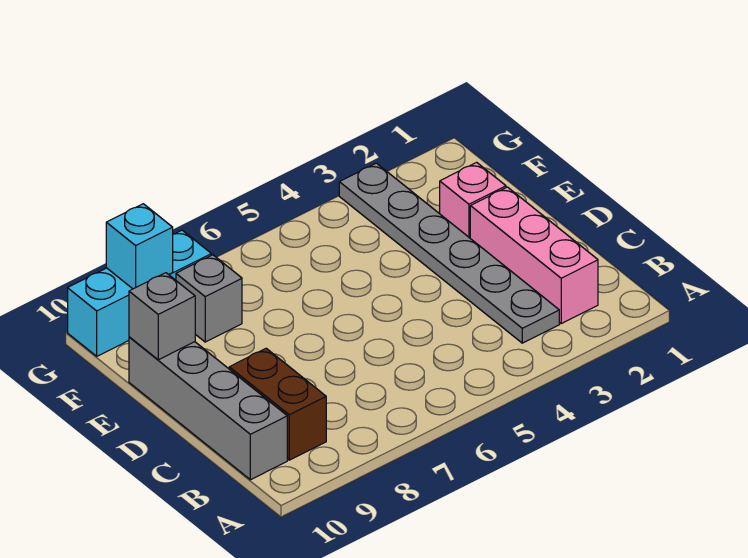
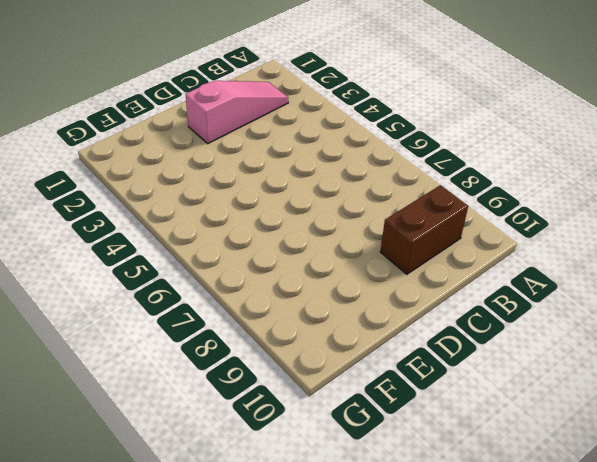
pink slope B2:D2 level 1 top D -> pink brick B2:D2 level 1
none -> grey plate B3:G3 level 1
none -> grey brick B10:E10 level 1

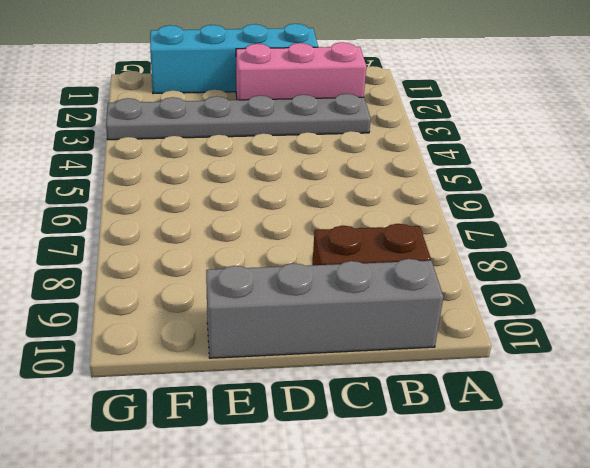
cyan brick C1:F1 level 1 -> none
none -> pink brick E2 level 1
none -> grey brick F8 level 1

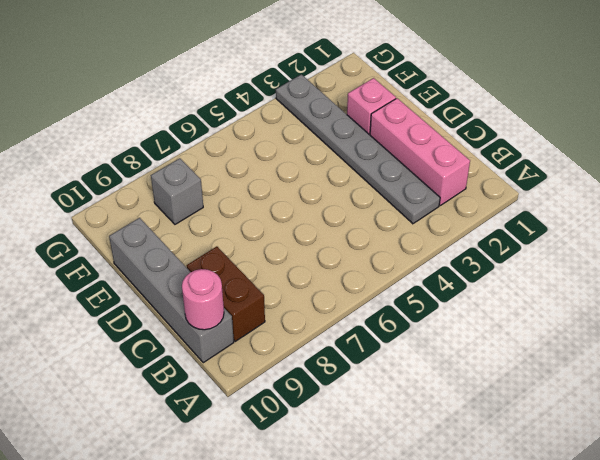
pink round brick B10 level 2 -> none
none -> cyan brick G8:G10 level 1
none -> grey brick E10 level 2

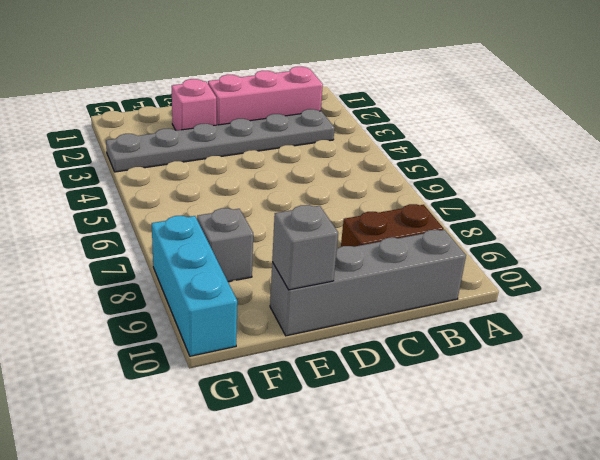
none -> cyan brick G9 level 2

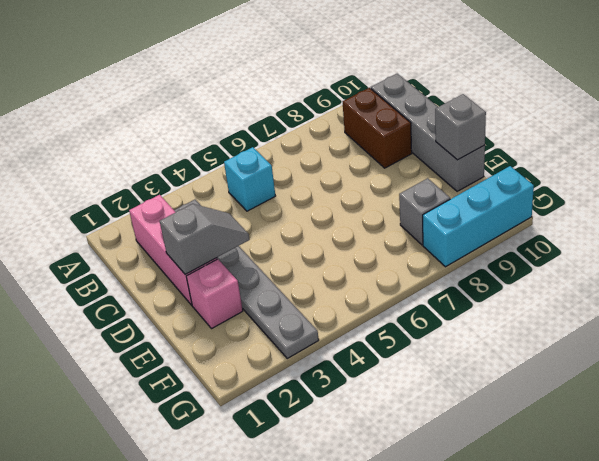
cyan brick B5 level 1 -> cyan brick G9 level 2
grey slope D2:D3 level 2 top 2 -> none

